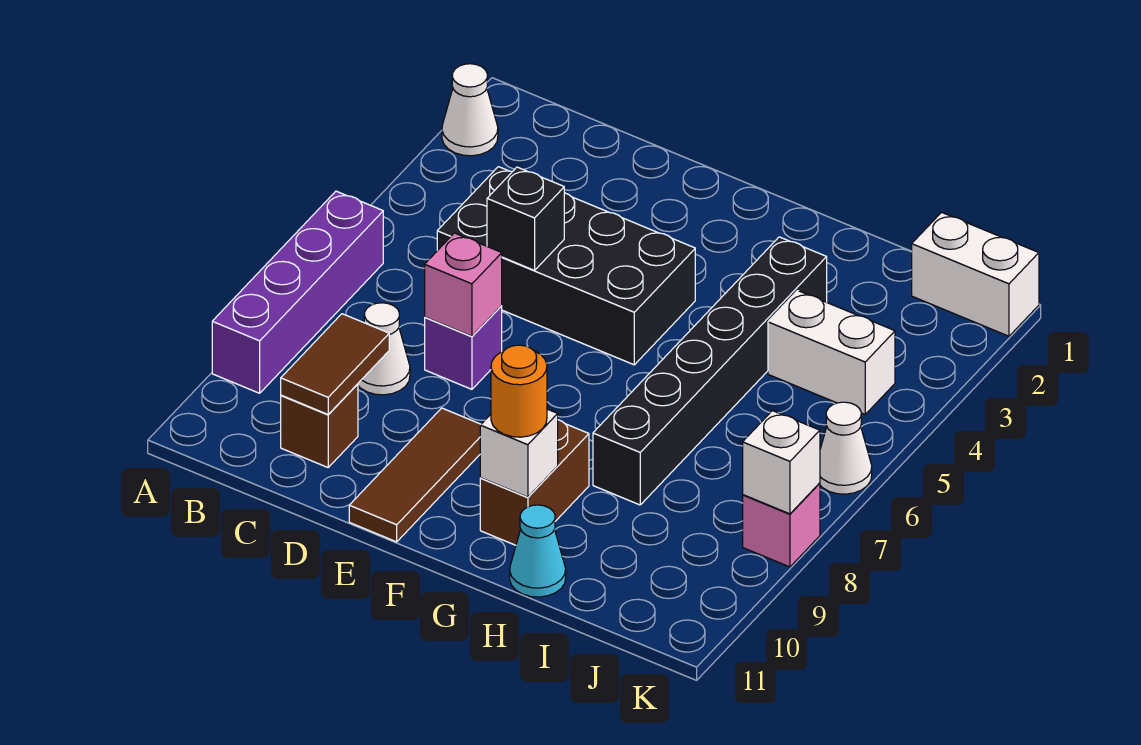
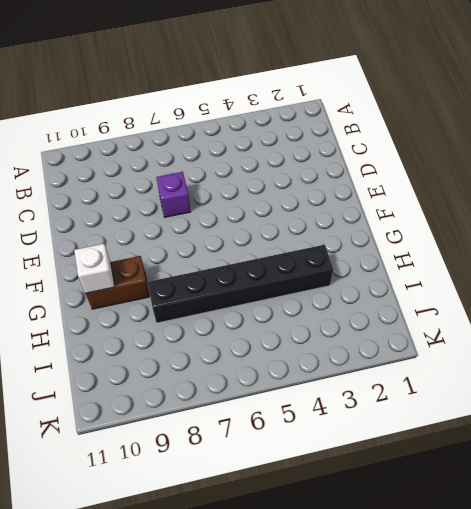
none -> white cone A2 level 1
none -> purple brick A6:A9 level 1
none -> black brick C4:F5 level 1

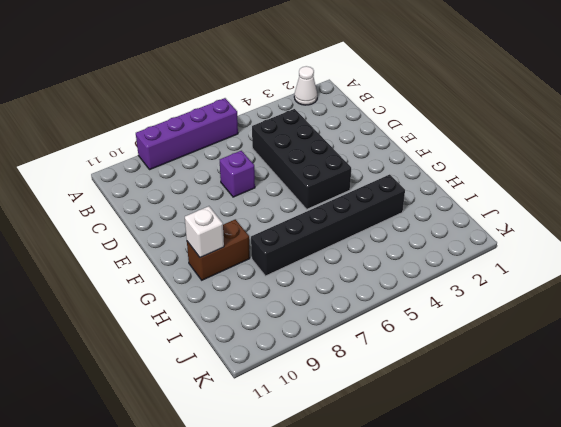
none -> white cone C8 level 1
none -> brown brick C10 level 1
none -> brown tile E9:E11 level 1

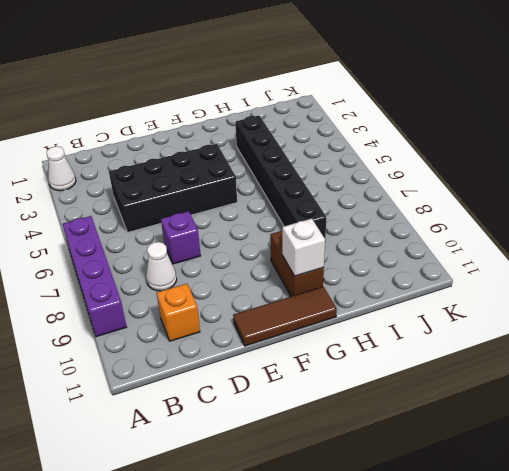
orange brick C10 level 1 -> brown brick C10 level 1
brown tile E11:G11 level 1 -> brown tile E9:E11 level 1
none -> cyan cone H11 level 1
none -> white brick I4:J4 level 1
none -> white brick J1:K1 level 1

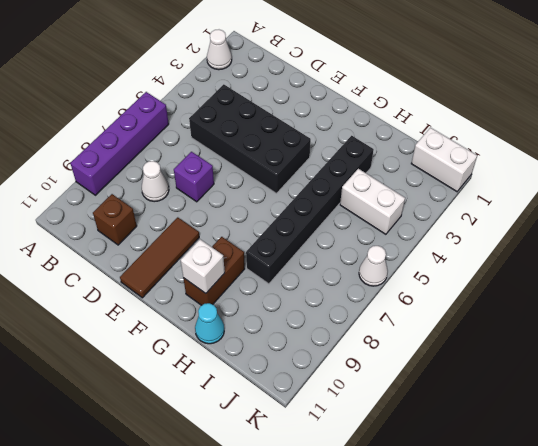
none -> pink brick K8 level 1
none -> brown tile C9:C10 level 2
none -> black brick D5 level 2

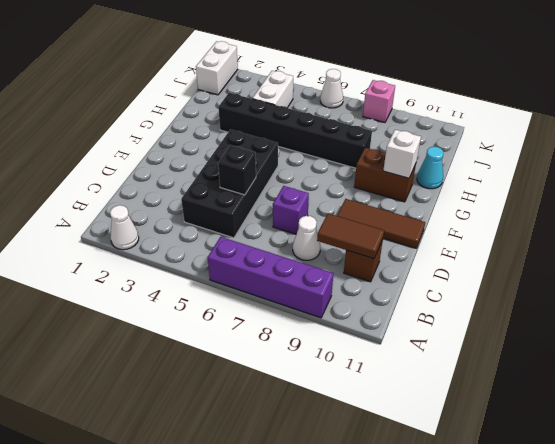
none -> pink brick D7 level 2
none -> white brick K8 level 2
none -> orange round brick G10 level 3

